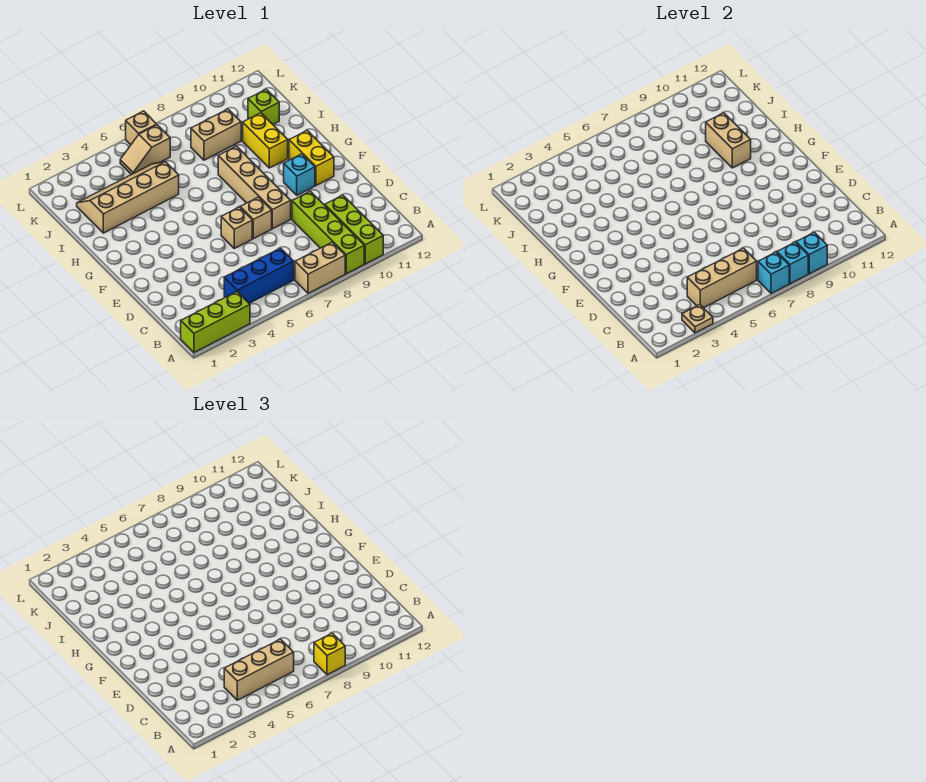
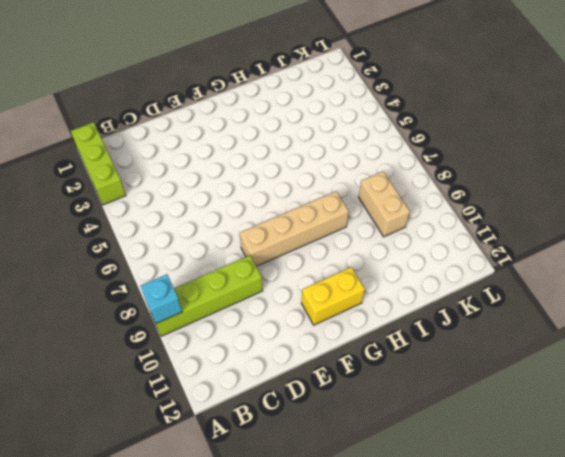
none -> tan brick A7:A8 level 1
none -> lime brick A10:C10 level 1
none -> blue brick B4:B6 level 1

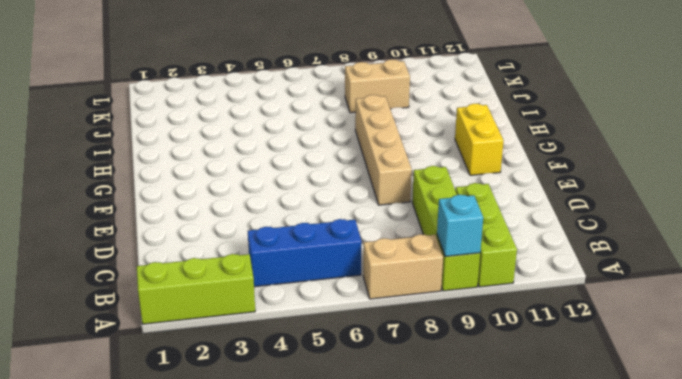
none -> tan brick E6 level 1
none -> tan brick E7 level 1
none -> cyan brick F10 level 1

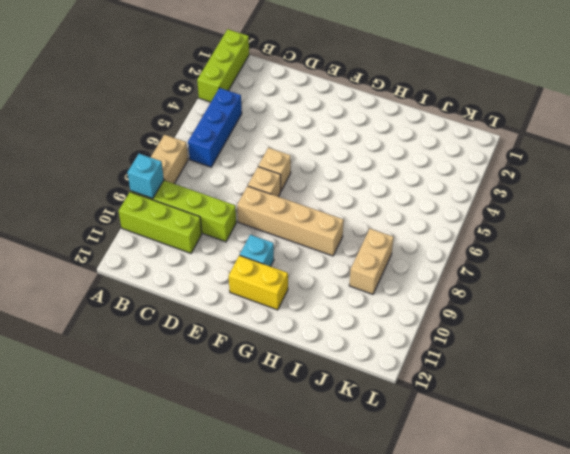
none -> yellow brick H10:I10 level 1
none -> tan slope I2:J5 level 1 top I
none -> lime brick J11 level 1

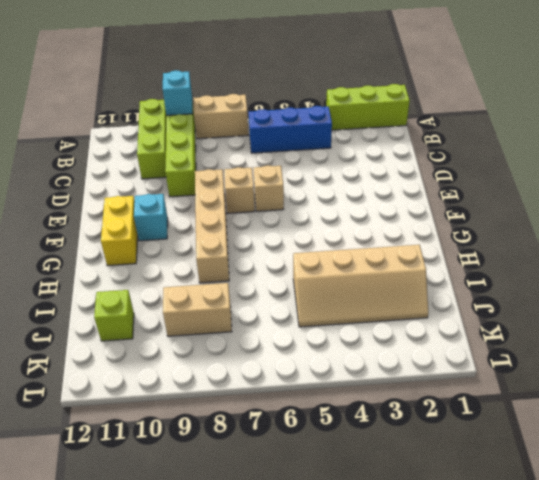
none -> yellow brick H10:I10 level 1
none -> tan slope K5:K6 level 1 top 6
none -> tan brick L6 level 1

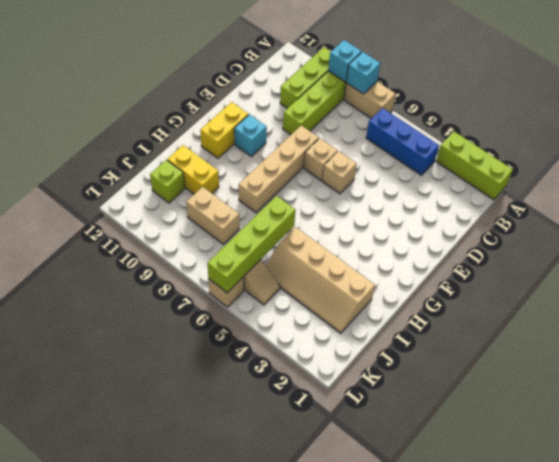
lime brick I6:L6 level 2 -> none
yellow brick I10:I11 level 1 -> yellow brick H10:I10 level 1
none -> tan plate A3 level 2
none -> cyan brick A7 level 2
none -> tan brick B4:B6 level 2

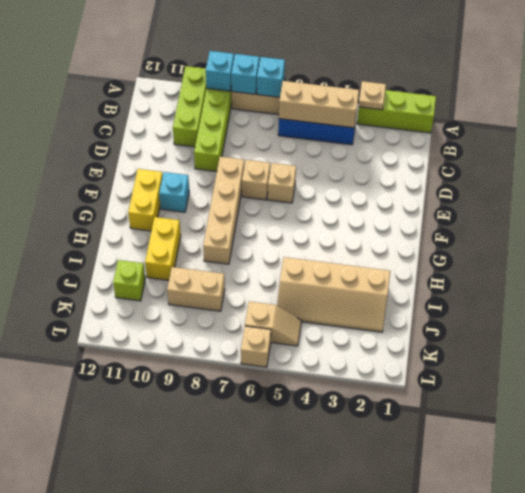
none -> tan brick H10:I10 level 2
none -> yellow brick A8 level 3
none -> tan brick B4:B6 level 3

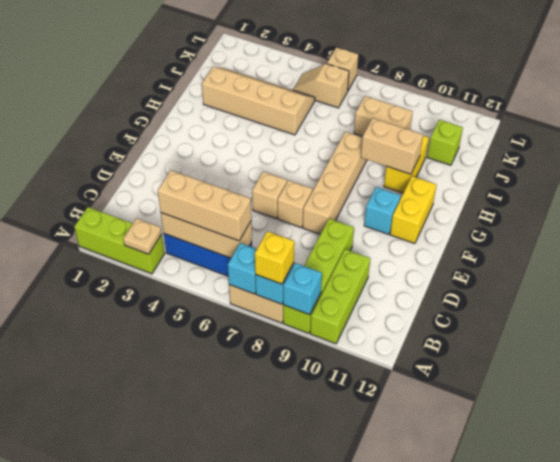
tan brick H9:H10 level 2 -> tan brick H10:I10 level 2

